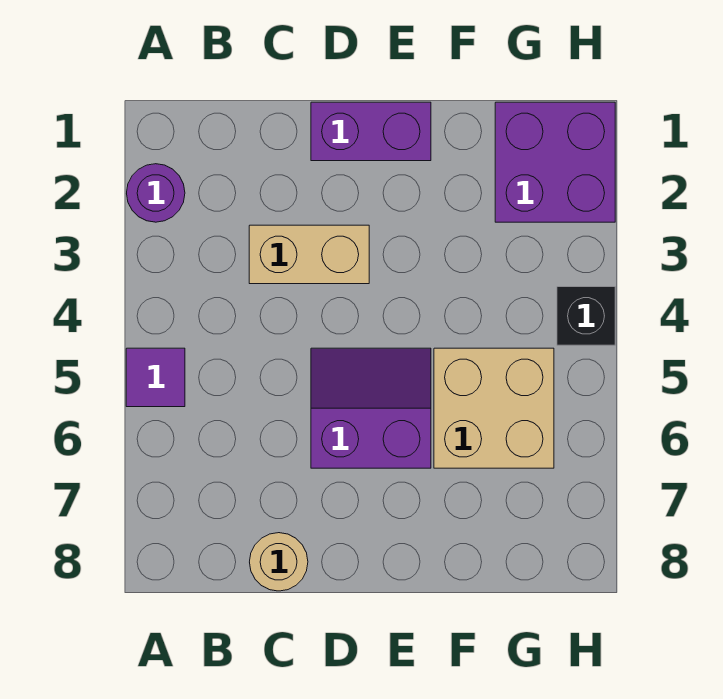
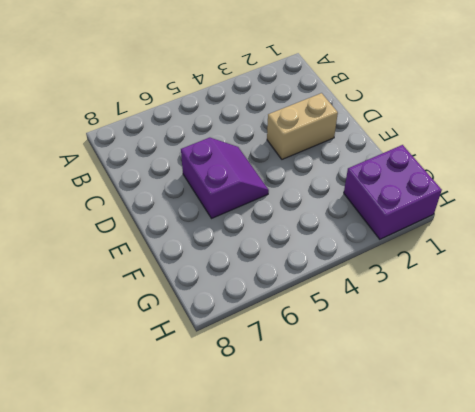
tan brick D2:D3 level 1 -> tan brick C3:D3 level 1
none -> purple round brick A2 level 1
none -> purple tile A5 level 1

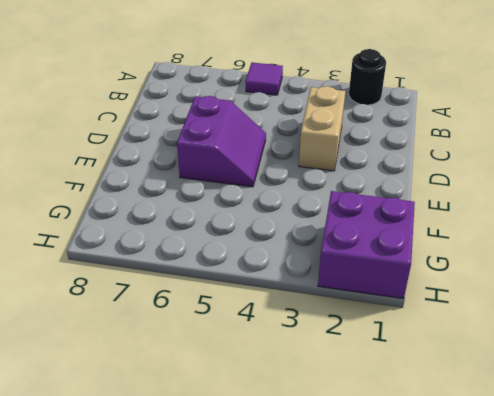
black round brick A2 level 1 -> purple round brick A2 level 1
none -> tan round brick C8 level 1
none -> purple brick D1:E1 level 1

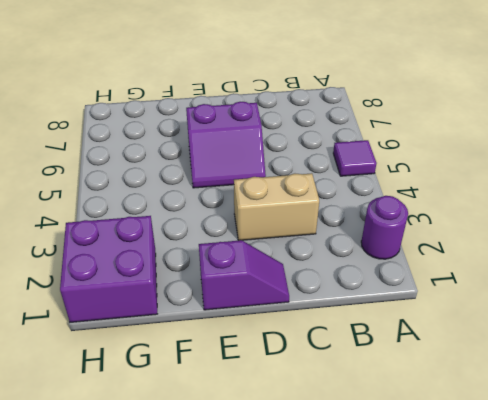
purple slope D1:E1 level 1 top E -> purple brick D1:E1 level 1
none -> tan round brick C8 level 1
none -> tan brick F5:G6 level 1

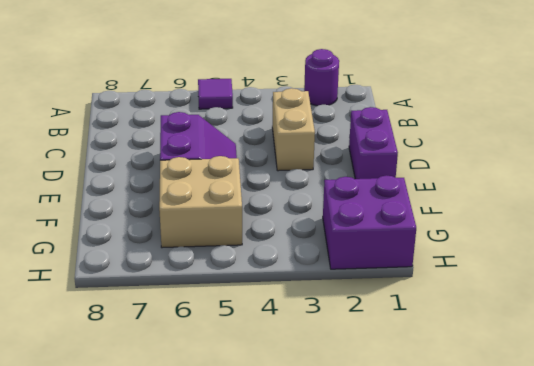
none -> tan round brick C8 level 1
none -> black brick H4 level 1

